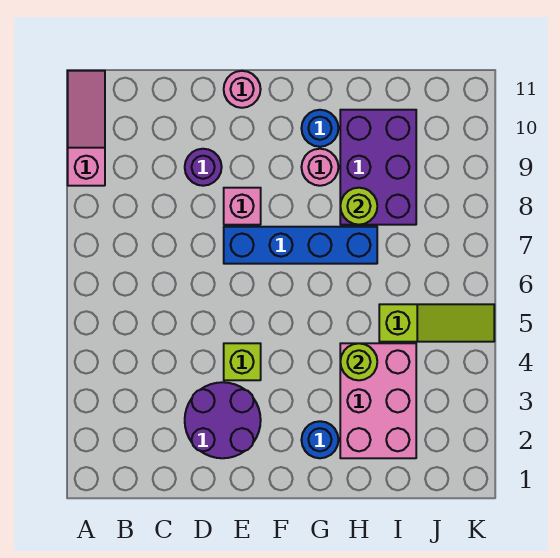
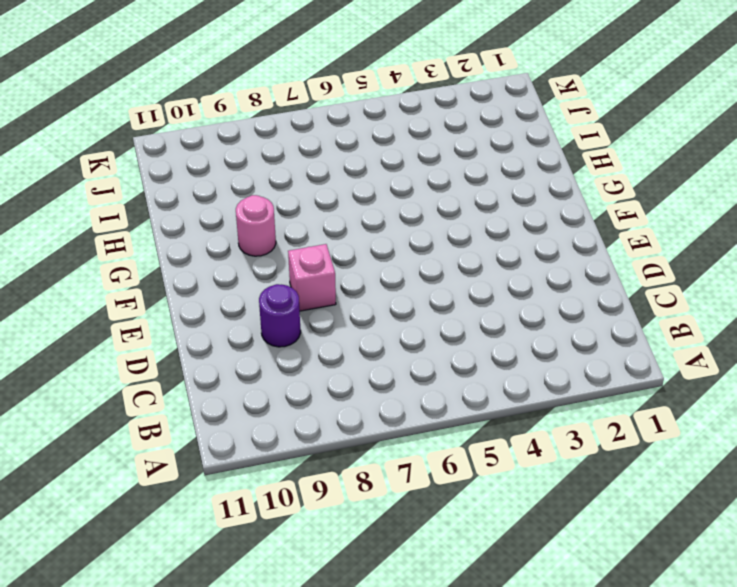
none -> pink slope A9:A11 level 1 top 9
none -> purple round brick D2:E3 level 1
none -> lime brick E4 level 1

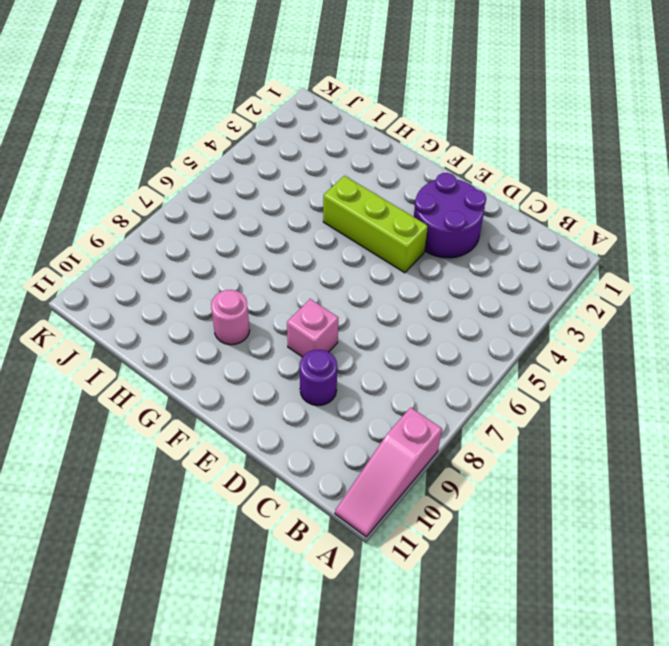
lime brick E4:G4 level 1 -> lime brick E4 level 1
none -> blue brick E7:H7 level 1
none -> pink round brick E11 level 1
none -> blue round brick G2 level 1

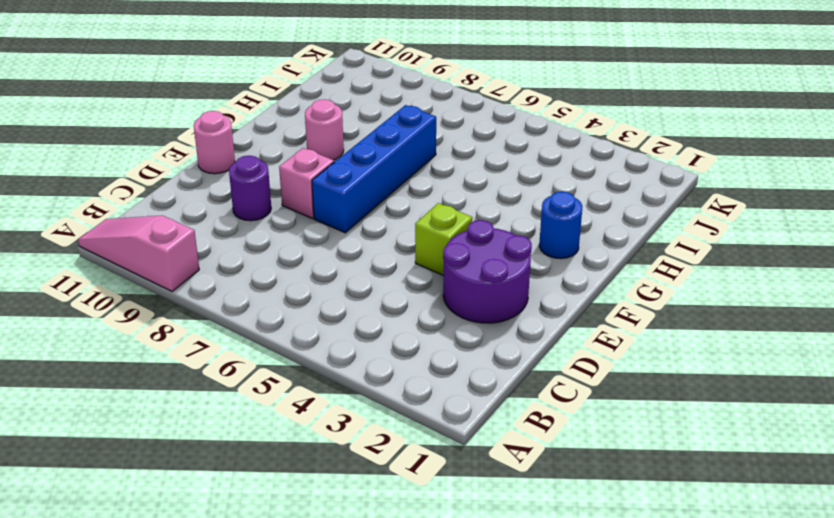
none -> blue round brick G10 level 1
none -> pink brick H2:I4 level 1
none -> purple brick H8:I10 level 1

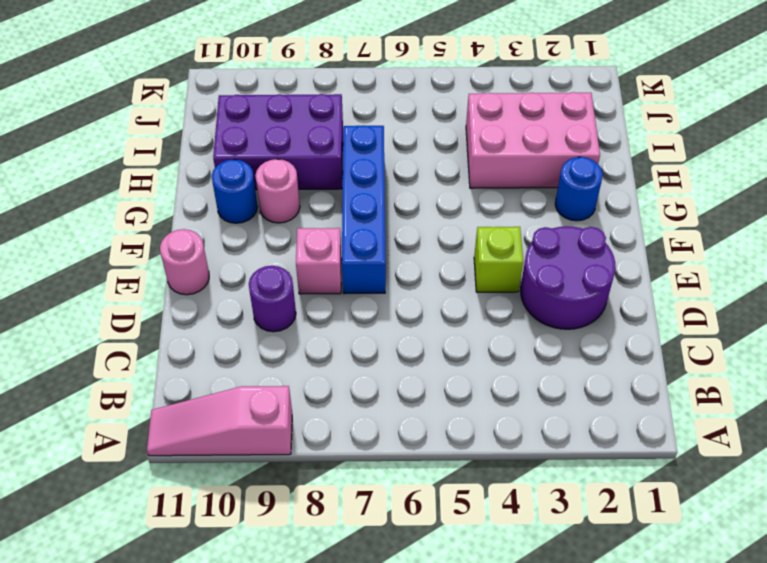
none -> lime slope I5:K5 level 1 top I
none -> lime round brick H4 level 2
none -> lime round brick H8 level 2

